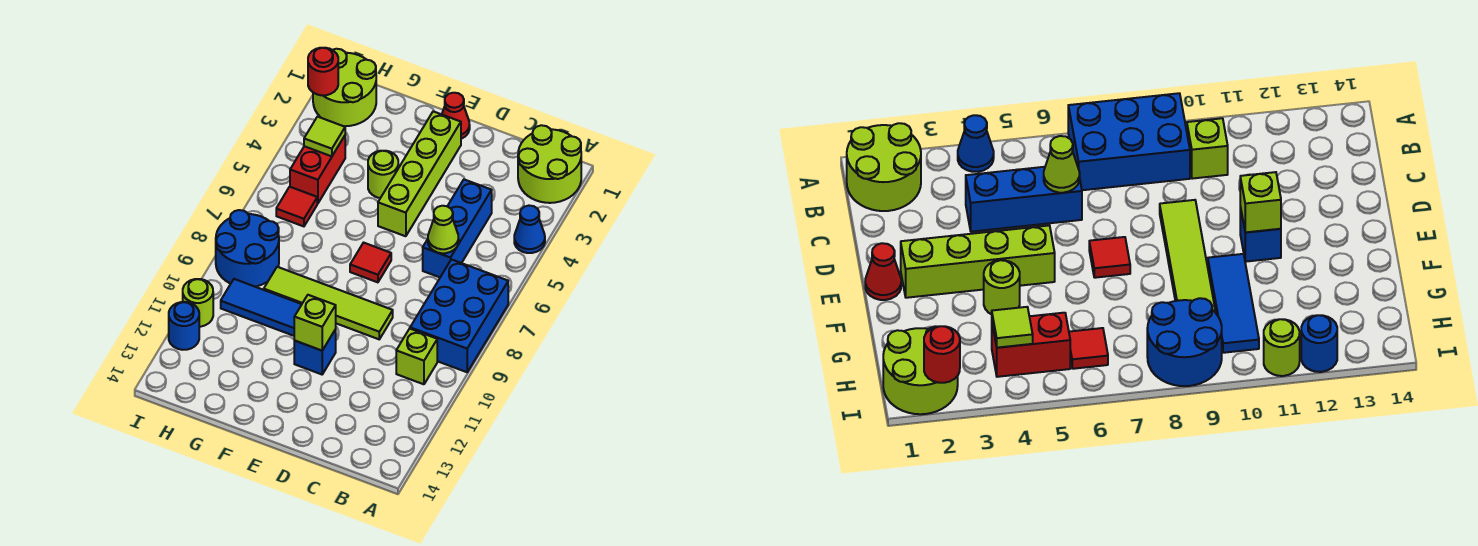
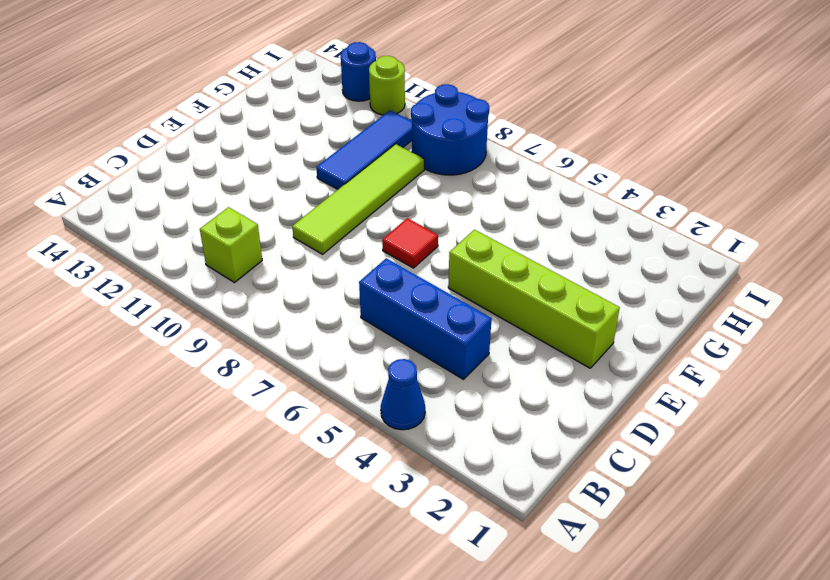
none -> lime round brick A1:B2 level 1
none -> blue brick A7:B9 level 1
none -> red cone E1 level 1

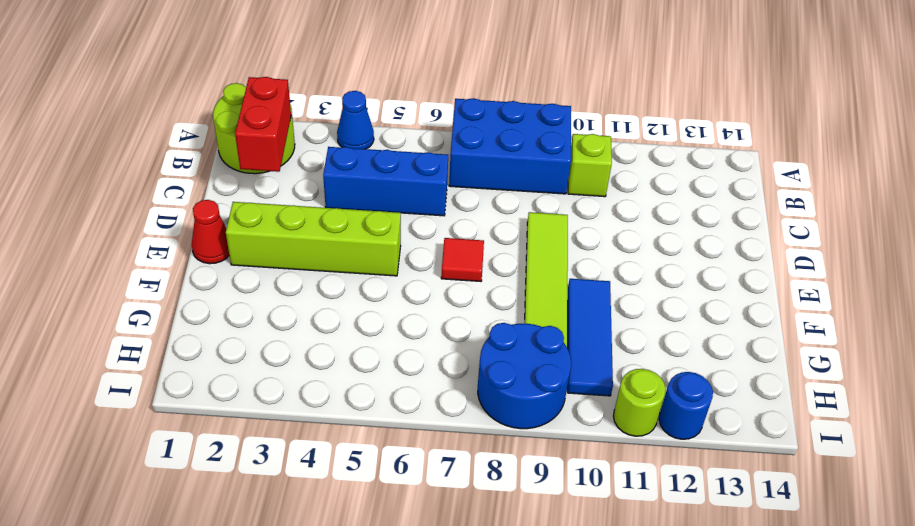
red brick B2:C2 level 2 -> red brick H4:H5 level 1
none -> blue brick E11 level 1
none -> lime round brick F4 level 1
none -> lime round brick H1:I2 level 1

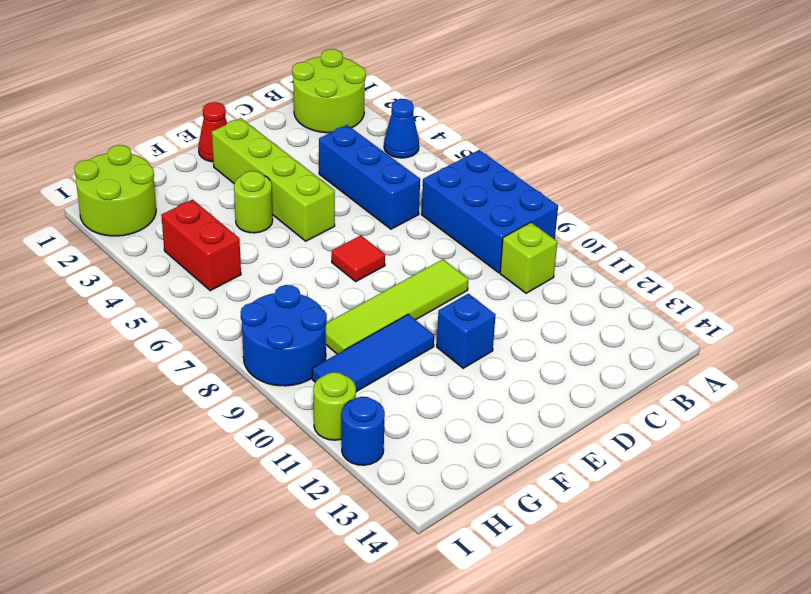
none -> red tile H6 level 1
none -> lime cone C6 level 2
none -> lime brick E11 level 2

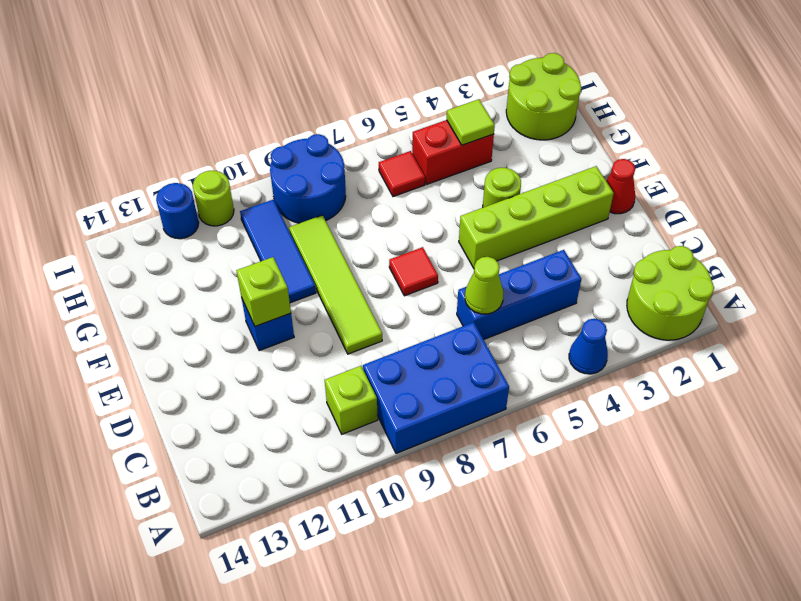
none -> red round brick I2 level 2

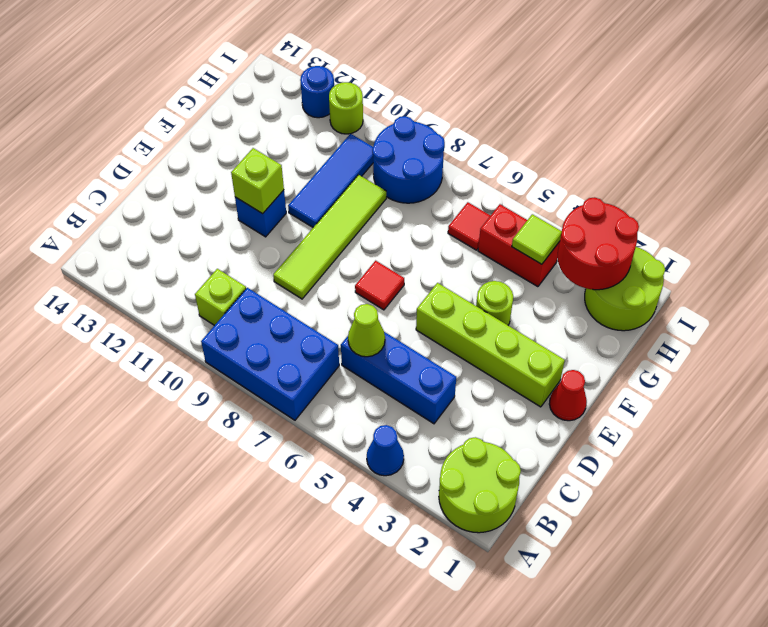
red round brick H2:I3 level 2 -> red round brick I2 level 2

